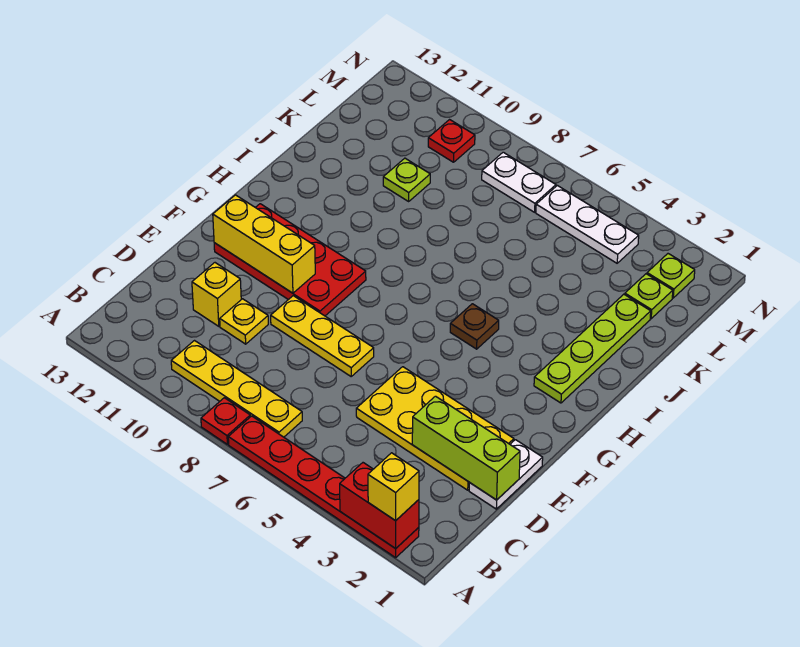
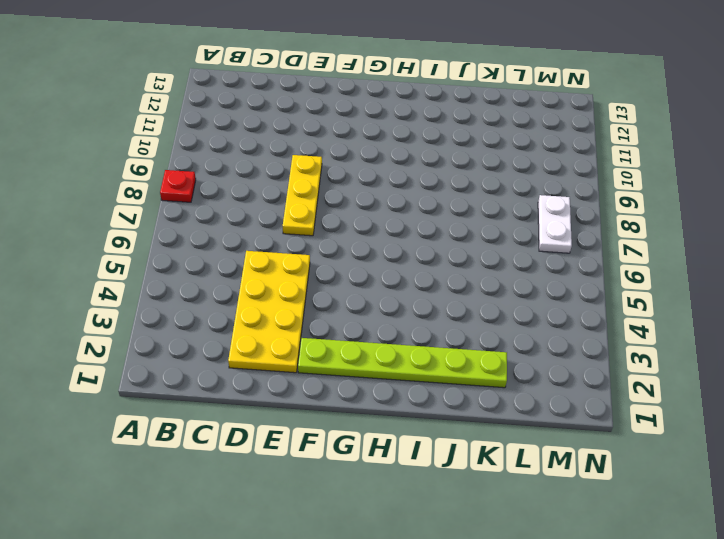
lime plate F2:K2 level 1 -> lime plate H2:K2 level 1
none -> red plate A2:A7 level 1
none -> yellow plate B7:B10 level 1
none -> white plate D1:E1 level 1

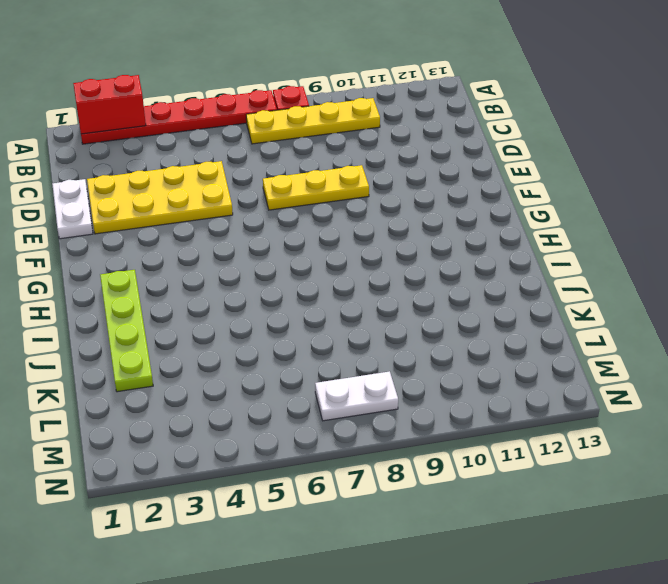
none -> yellow plate D10 level 1
none -> yellow brick D11 level 1
none -> red plate F9:G12 level 1

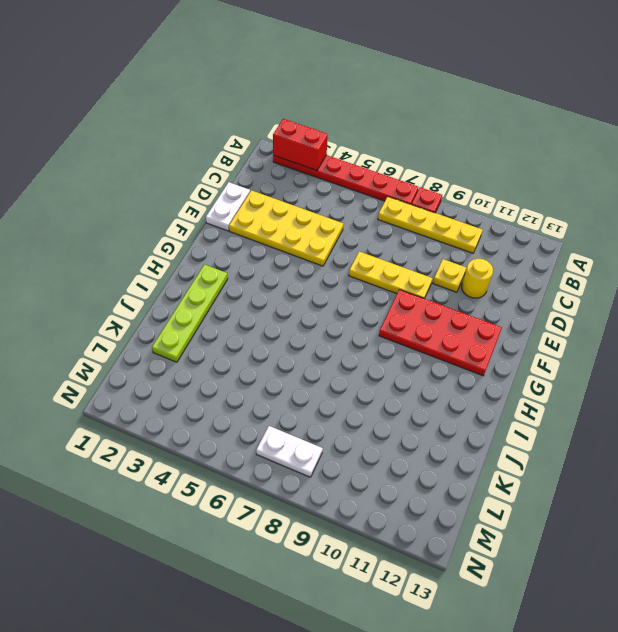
yellow round brick D11 level 1 -> yellow brick D11 level 1
none -> brown plate H5 level 1
none -> lime plate K10 level 1
none -> lime plate L2 level 1

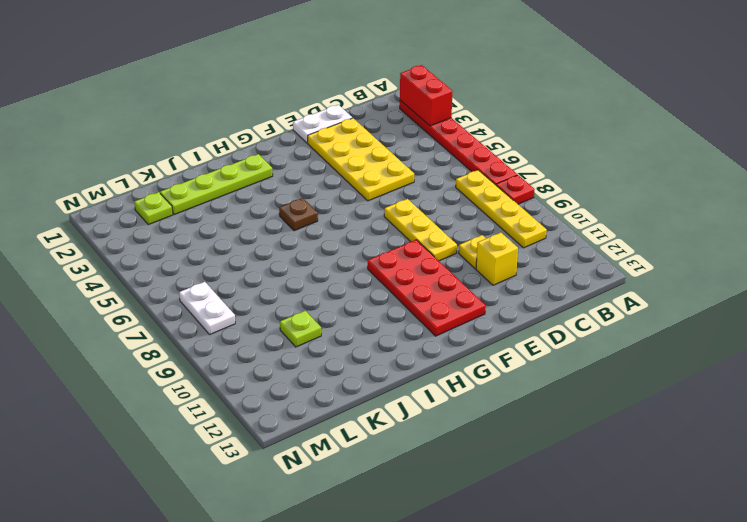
none -> lime plate M2 level 1
none -> white plate M4:M6 level 1
none -> red plate M10 level 1

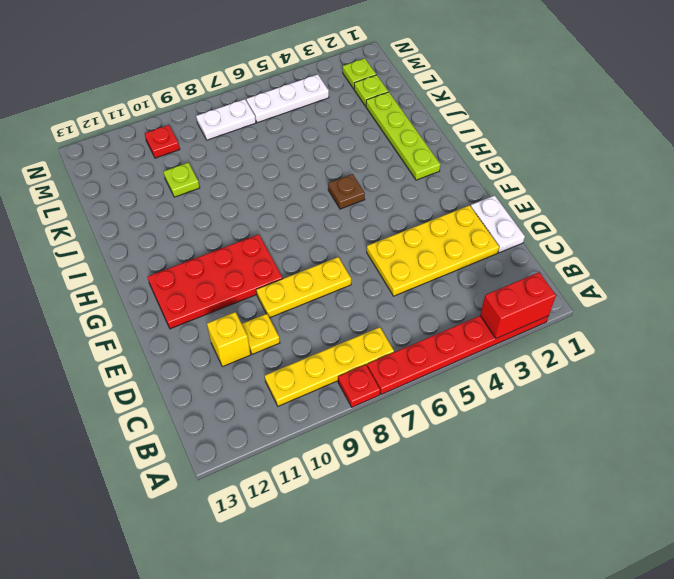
none -> lime brick D1:D3 level 2
none -> yellow brick F10:F12 level 2
none -> yellow brick A2 level 3

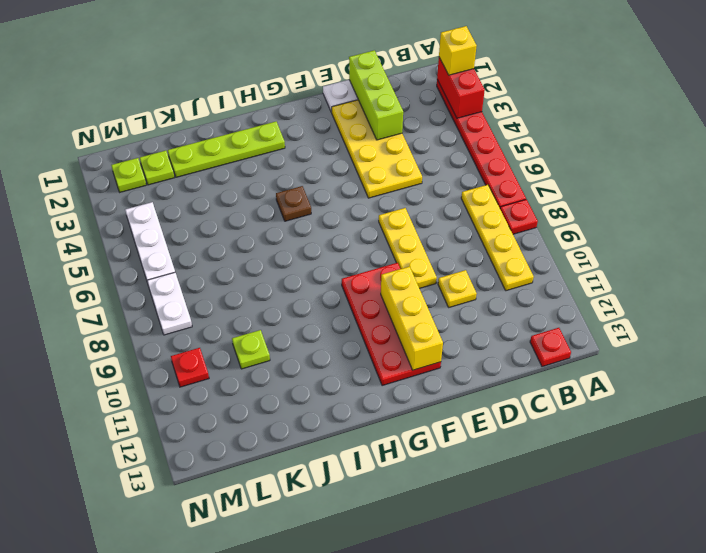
red plate B13 level 1 -> none
none -> yellow brick D11 level 1

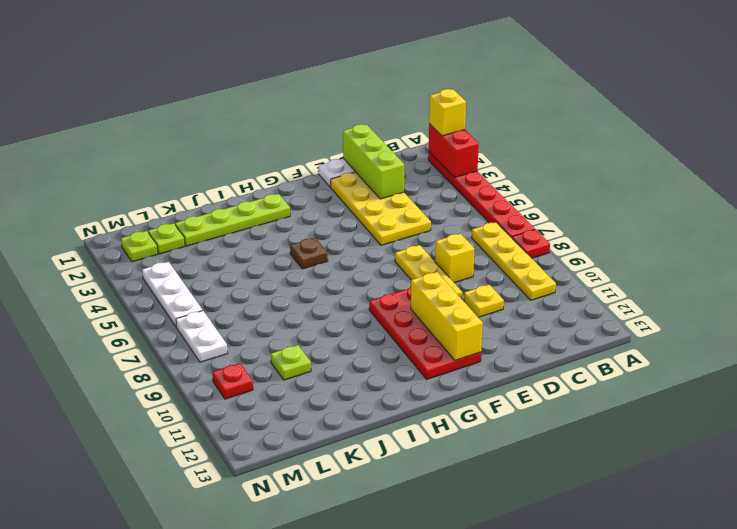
yellow brick D8 level 1 -> yellow brick D11 level 1

